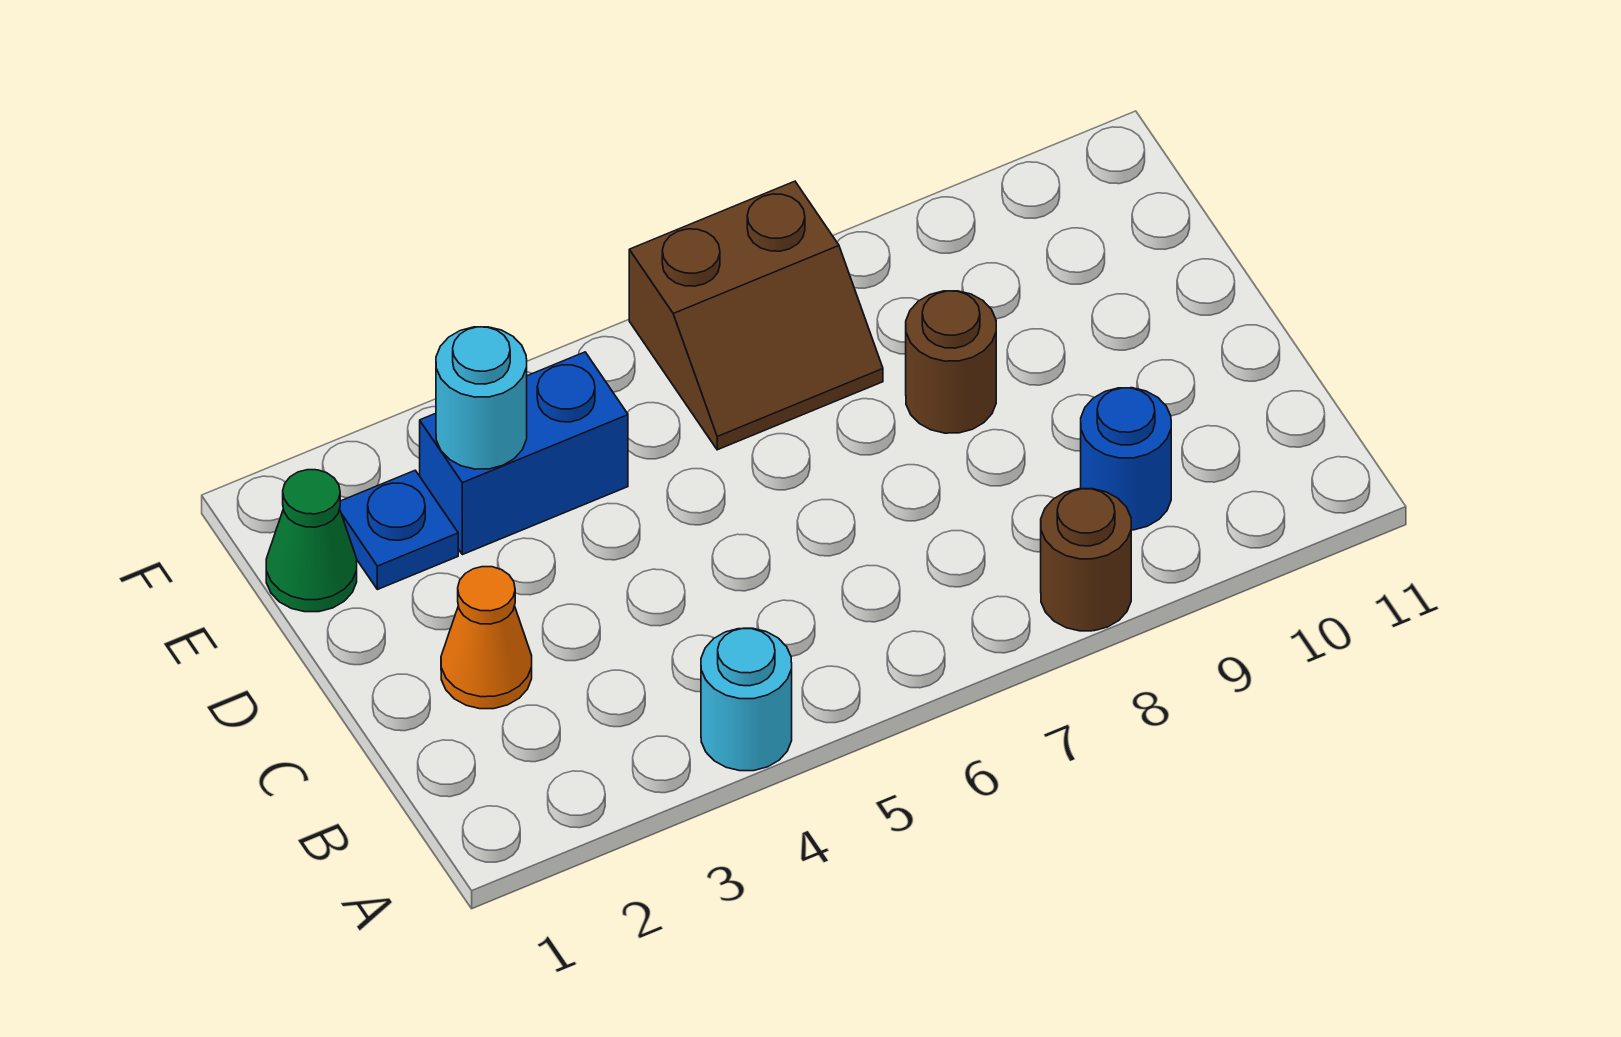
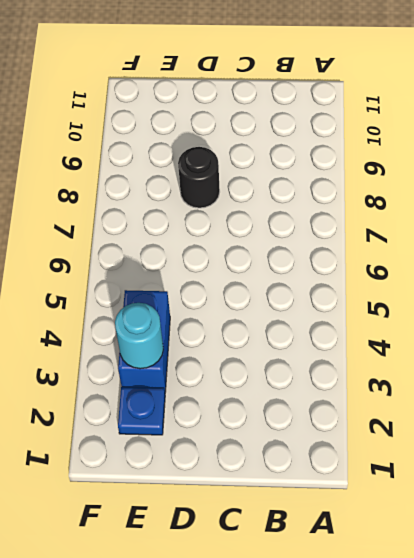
black round brick D8 level 1 -> brown round brick D8 level 1
none -> cyan round brick A4 level 1
none -> brown round brick A8 level 1

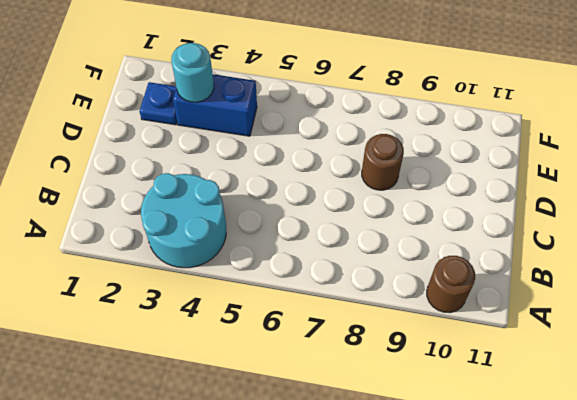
cyan round brick A3:B4 level 1 -> cyan round brick A4 level 1
brown round brick A10 level 1 -> brown round brick A8 level 1
none -> blue round brick B9 level 1
none -> orange cone C2 level 1

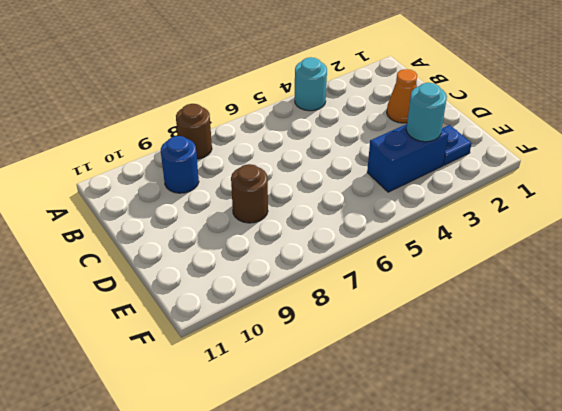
none -> green cone E1 level 1
none -> brown slope E6:F7 level 1 top F

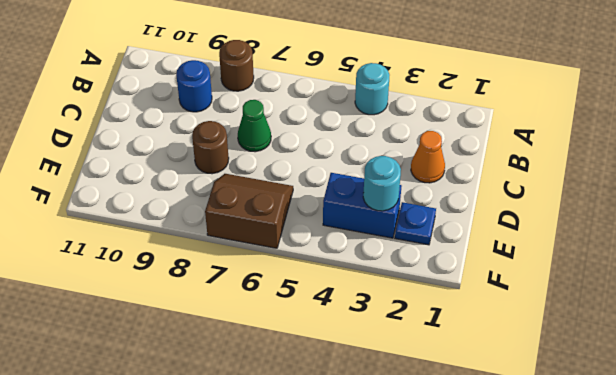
green cone C7 level 1 -> green cone E1 level 1

